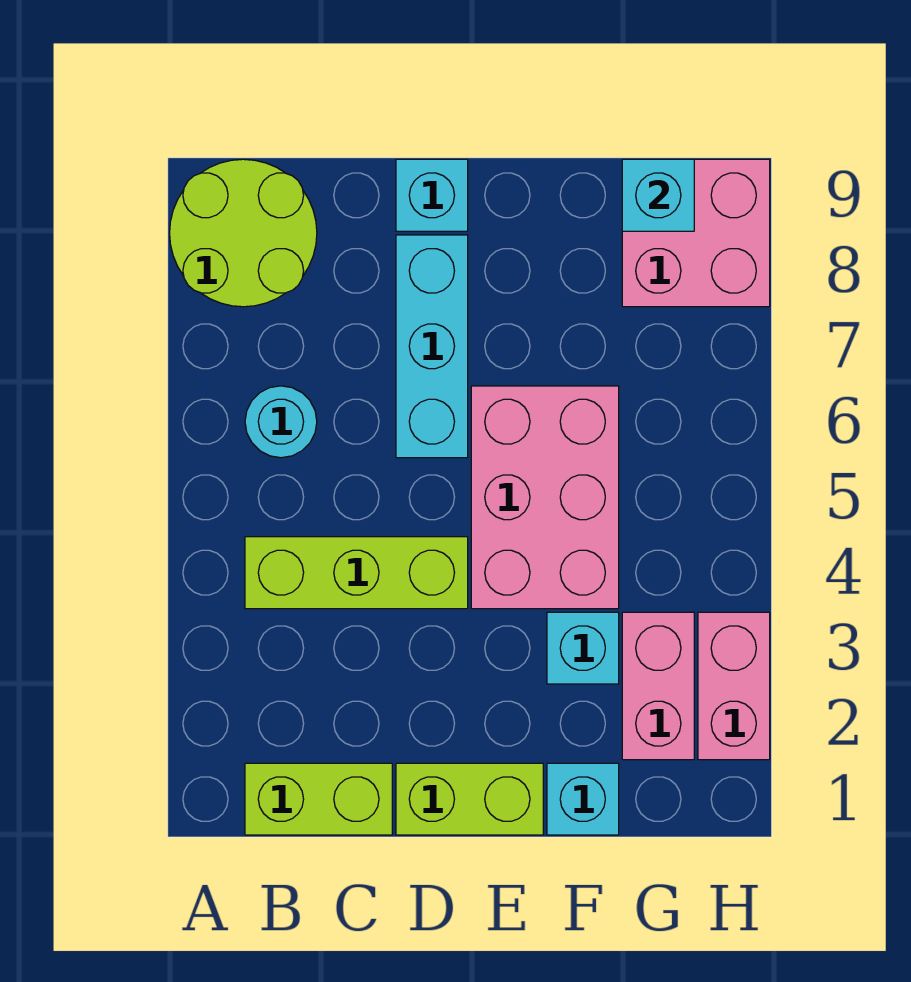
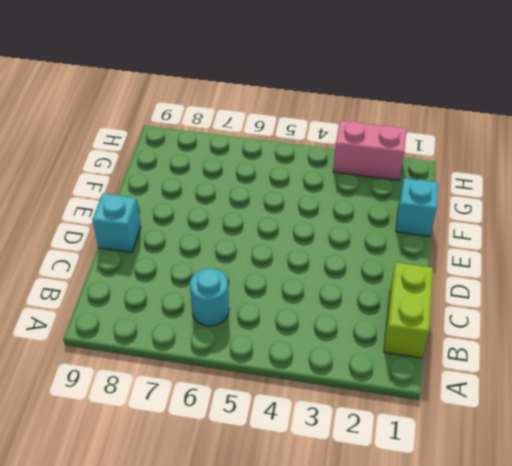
none -> lime round brick A8:B9 level 1
none -> lime brick B4:D4 level 1
none -> lime brick D1:E1 level 1

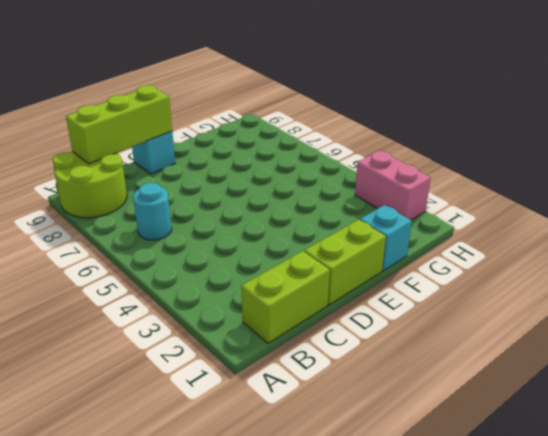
lime brick B9:D9 level 2 -> lime brick B4:D4 level 1
none -> cyan brick D6:D8 level 1
none -> pink brick E4:F6 level 1
none -> cyan brick F3 level 1

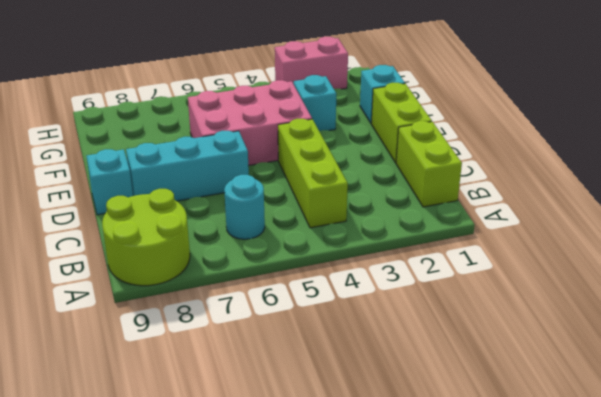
none -> pink brick G2:G3 level 1
none -> pink brick G8:H9 level 1
none -> cyan brick G9 level 2

